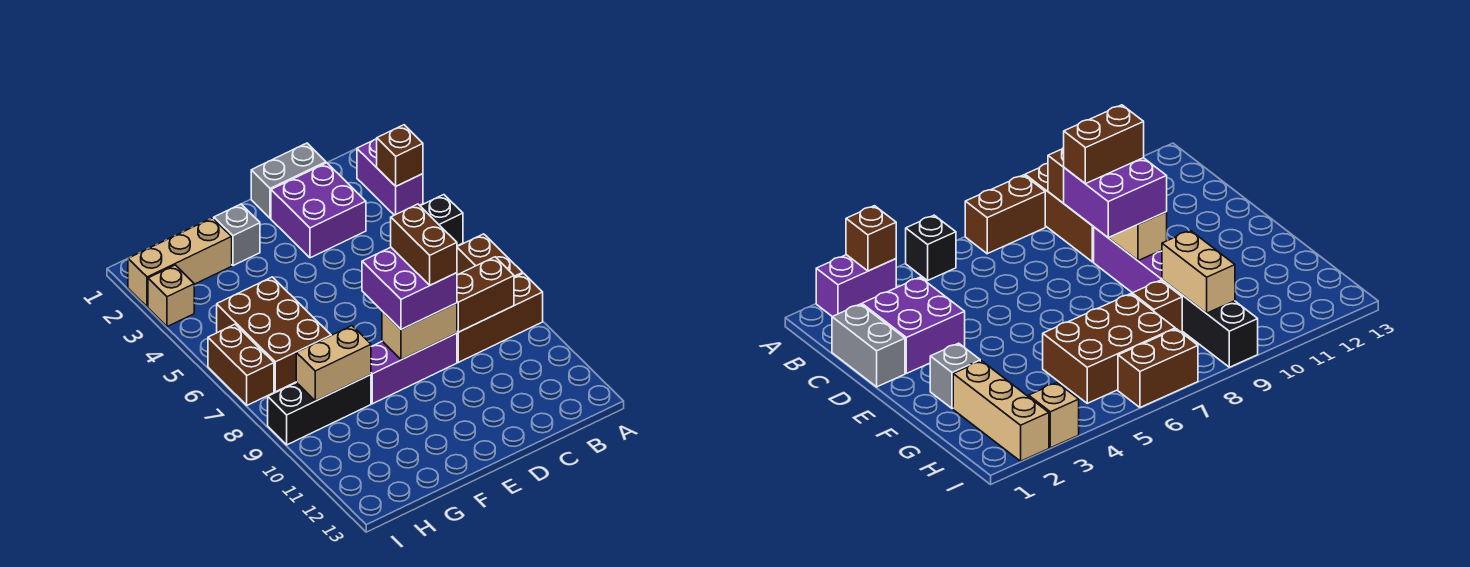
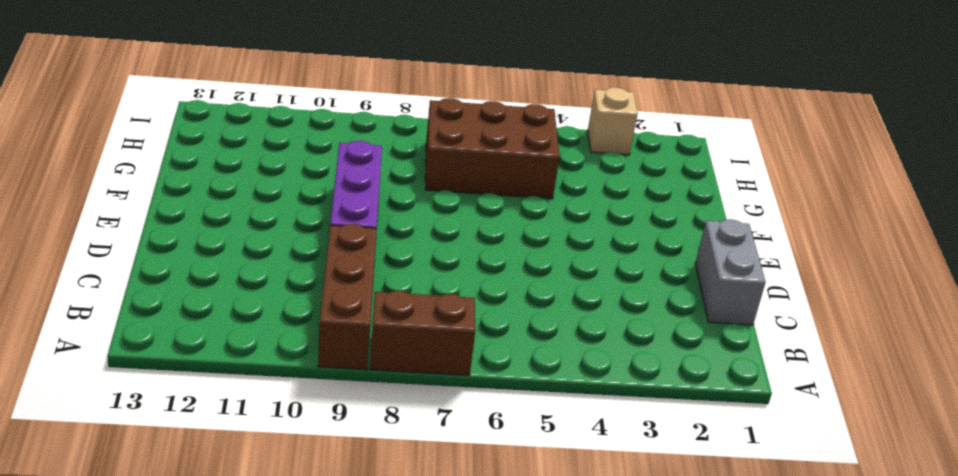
none -> purple brick A2:A3 level 1
none -> black brick A5 level 1
none -> purple brick C2:D3 level 1

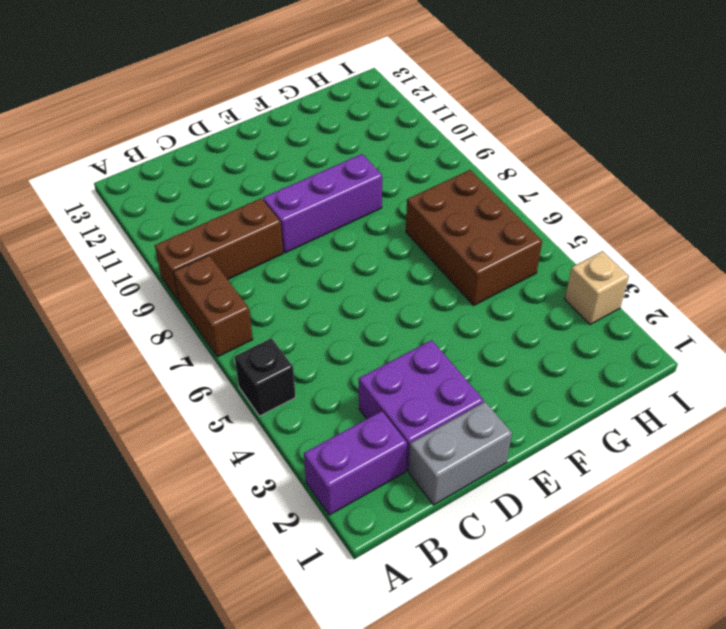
purple brick A2:B2 level 1 -> purple brick A2:A3 level 1
none -> grey brick F2 level 1
none -> tan brick G2:I2 level 1
none -> brown brick G8 level 1

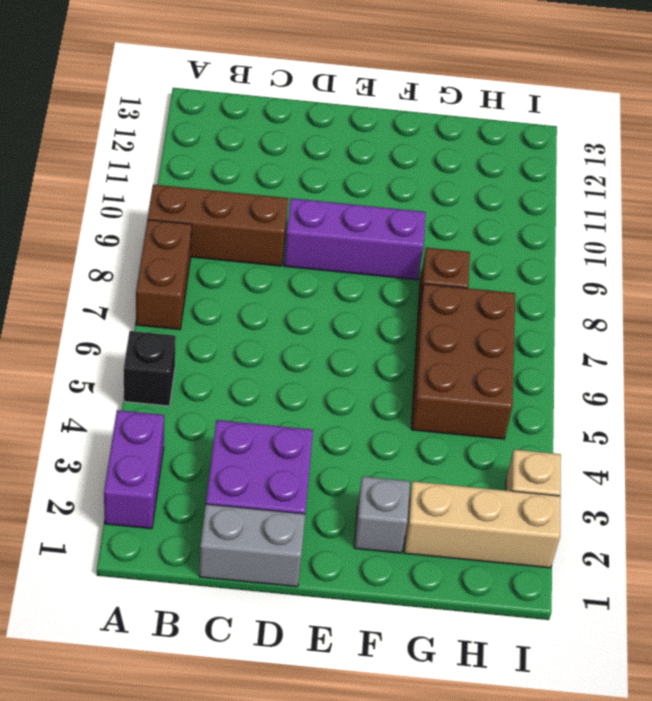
none -> black brick G9:I9 level 1
none -> brown brick I6:I7 level 1
none -> brown brick A3 level 2

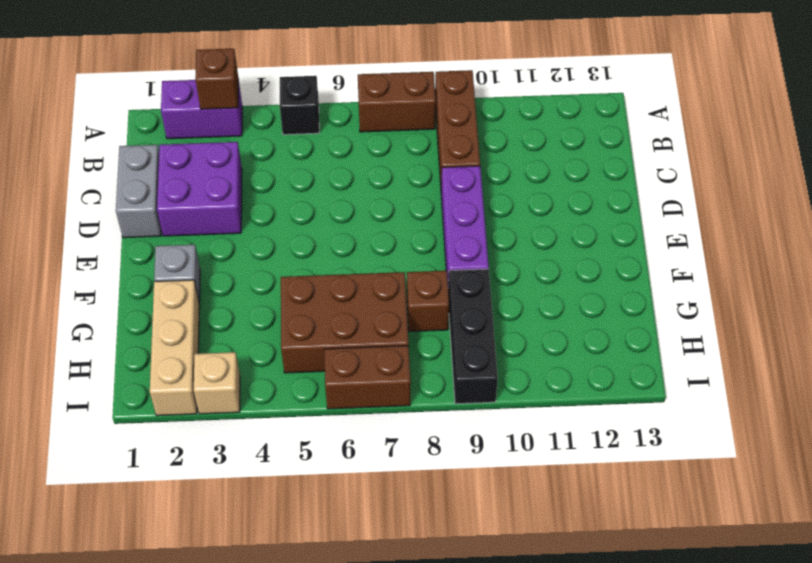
none -> brown brick B9:C9 level 2
none -> tan brick D9:E9 level 2
none -> tan brick G9:H9 level 2

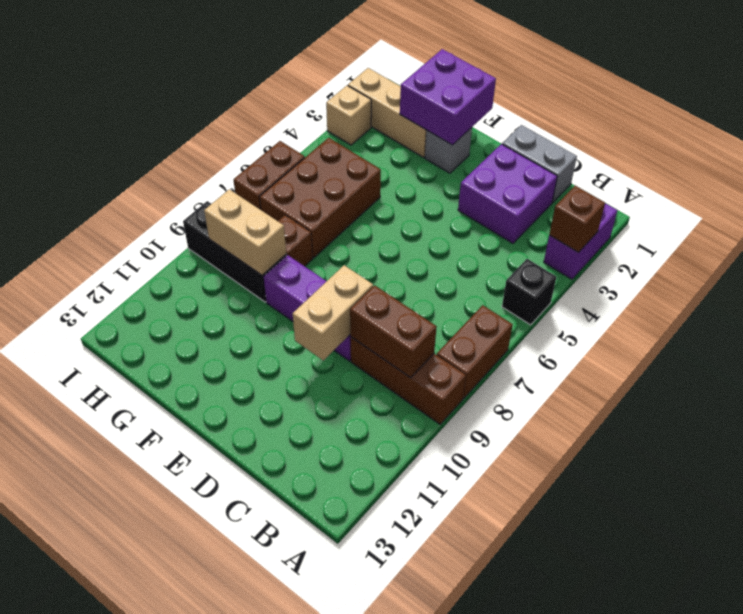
tan brick D9:D10 level 2 -> tan brick D9:E9 level 2
purple brick F1:G2 level 2 -> purple brick D8:E9 level 3
none -> brown brick D8:D9 level 4

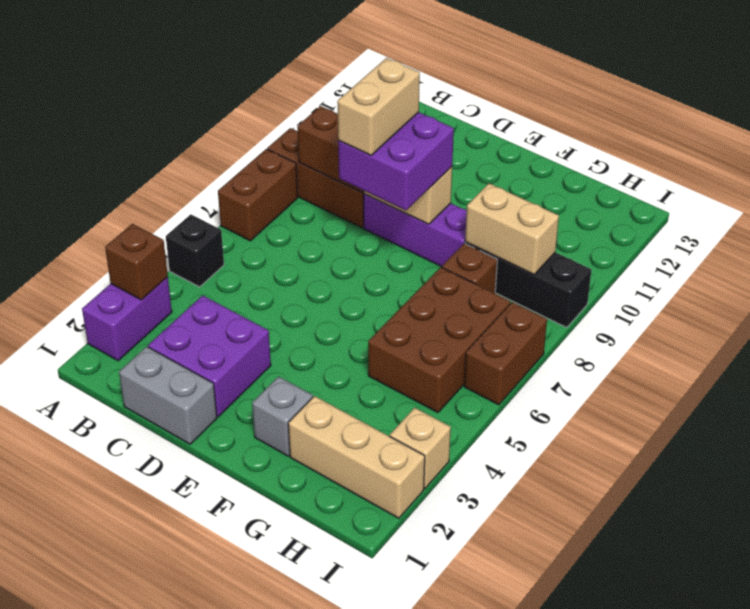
tan brick D8:D9 level 4 -> brown brick D8:D9 level 4

